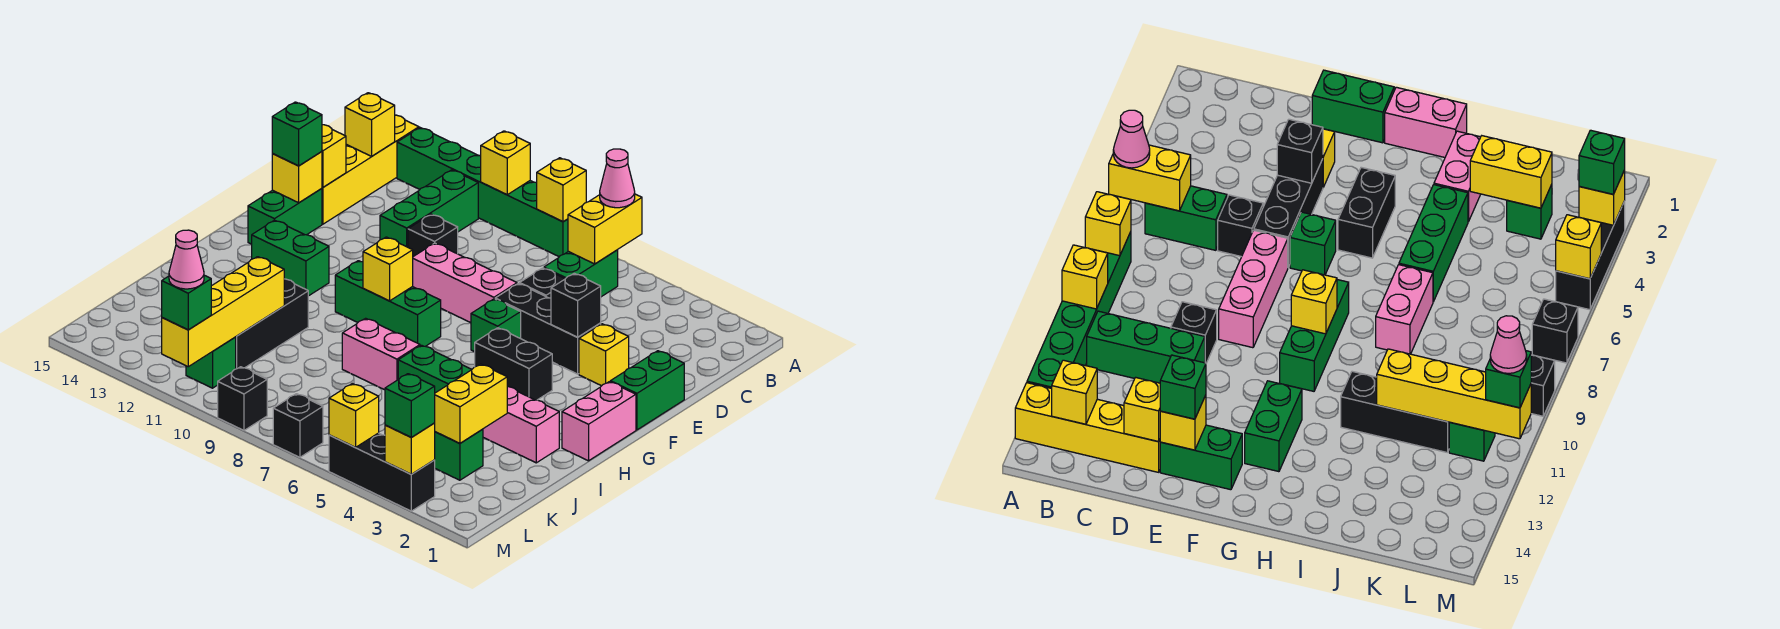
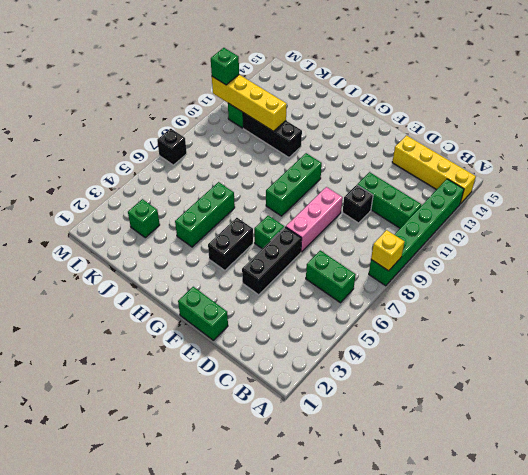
none -> black brick D6 level 1
none -> yellow brick E3 level 1
none -> green brick E14:F14 level 1
none -> pink brick G1:H1 level 1

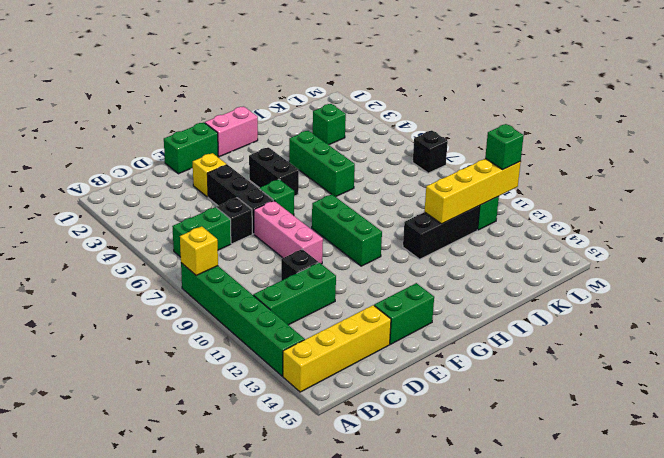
none -> green brick G12:G13 level 1
none -> pink brick I2:I3 level 1
none -> pink brick I7:I8 level 1
none -> black brick M3:M5 level 1

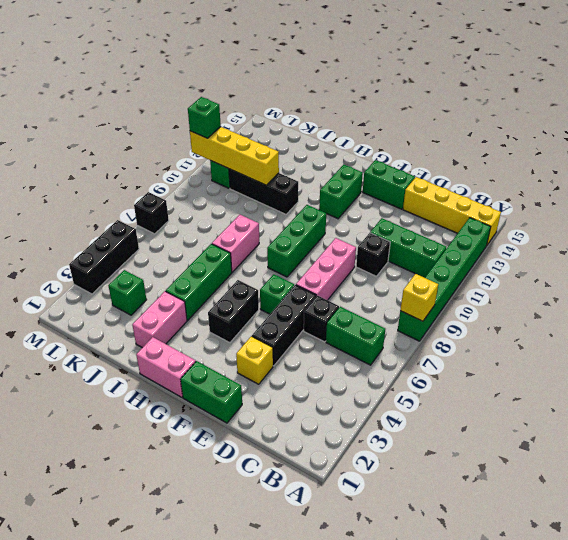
none -> black brick M9 level 1
none -> yellow brick A6:B6 level 2
none -> yellow brick A10 level 2
none -> yellow brick B14 level 2

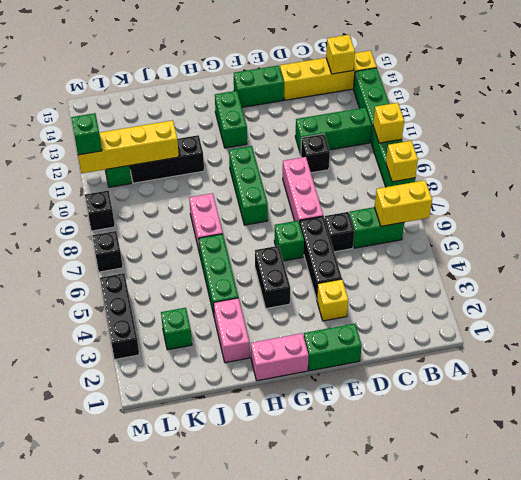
none -> yellow brick D14 level 2
none -> black brick E4 level 2
none -> yellow brick E14 level 2
none -> yellow brick G9 level 2

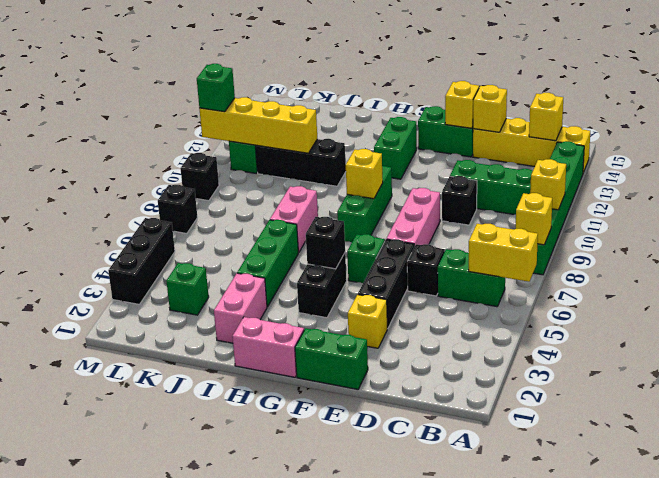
black brick G5 level 2 -> black brick E4 level 2
none -> yellow brick J3:K3 level 2
none -> yellow brick M3 level 2
none -> yellow brick M5 level 2
none -> pink cone A6 level 3

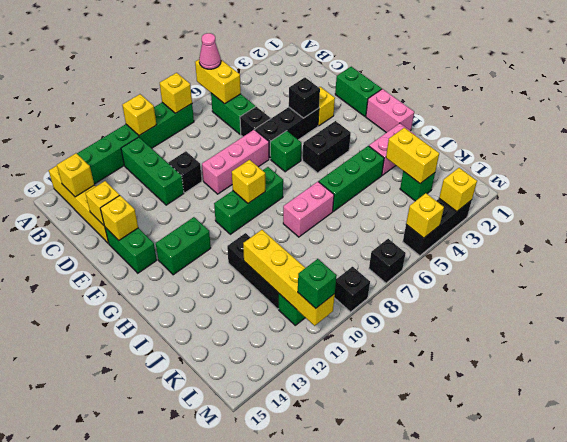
none -> green brick E14 level 3
none -> green brick M3 level 3
none -> pink cone M11 level 4

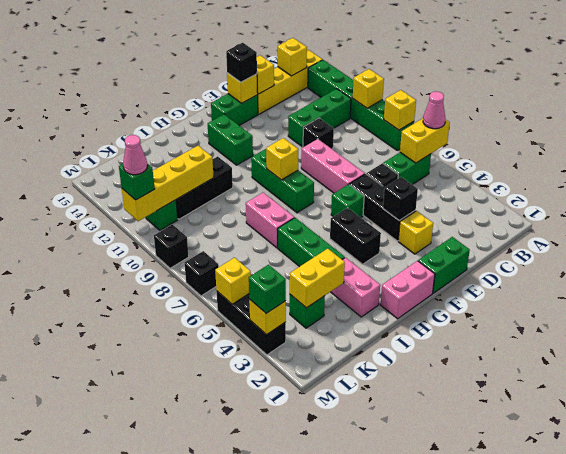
black brick E14 level 3 -> green brick E14 level 3

